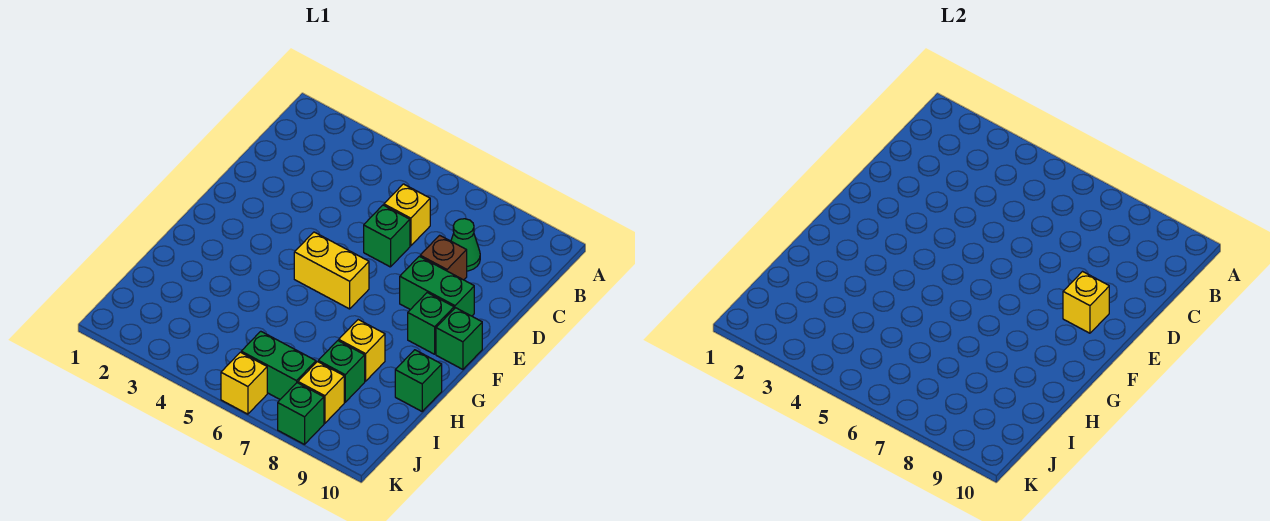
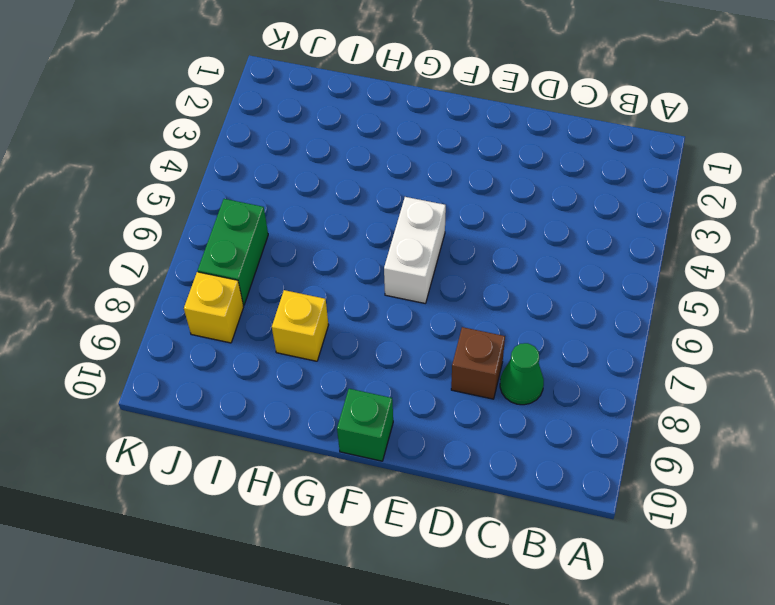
white brick F5:F6 level 1 -> yellow brick F5:F6 level 1
none -> yellow brick C6 level 1
none -> green brick D6 level 1
none -> green brick E8:E9 level 1

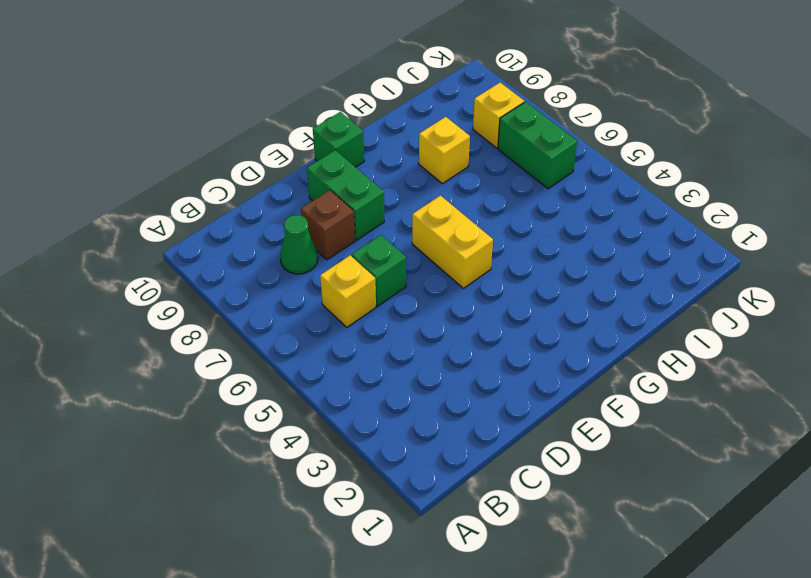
none -> green brick F9 level 1
none -> green brick H10 level 1
none -> green brick I8 level 1

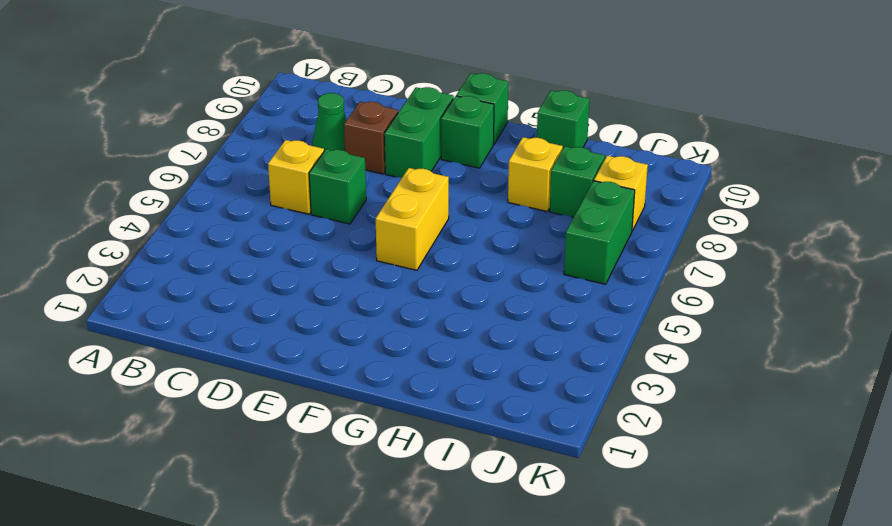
none -> yellow brick K6 level 1
none -> green brick K8 level 1
none -> yellow brick E9 level 2

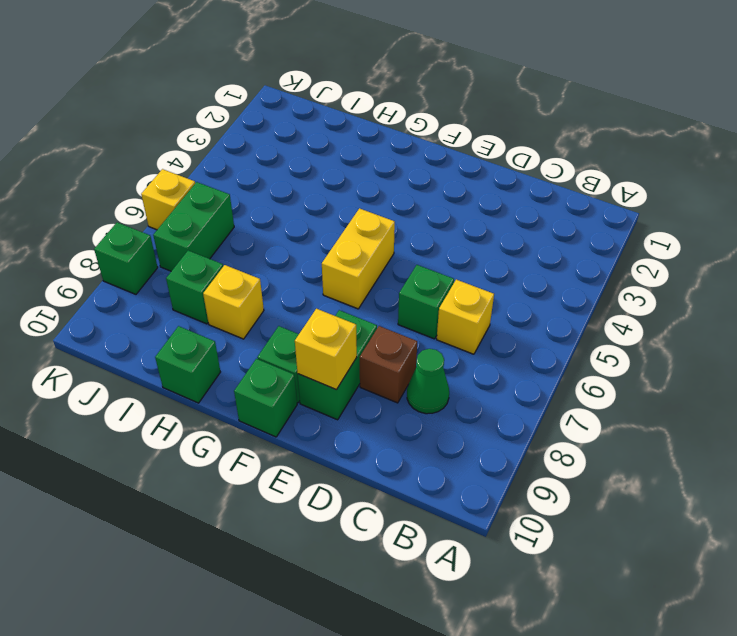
none -> yellow brick J8 level 1

